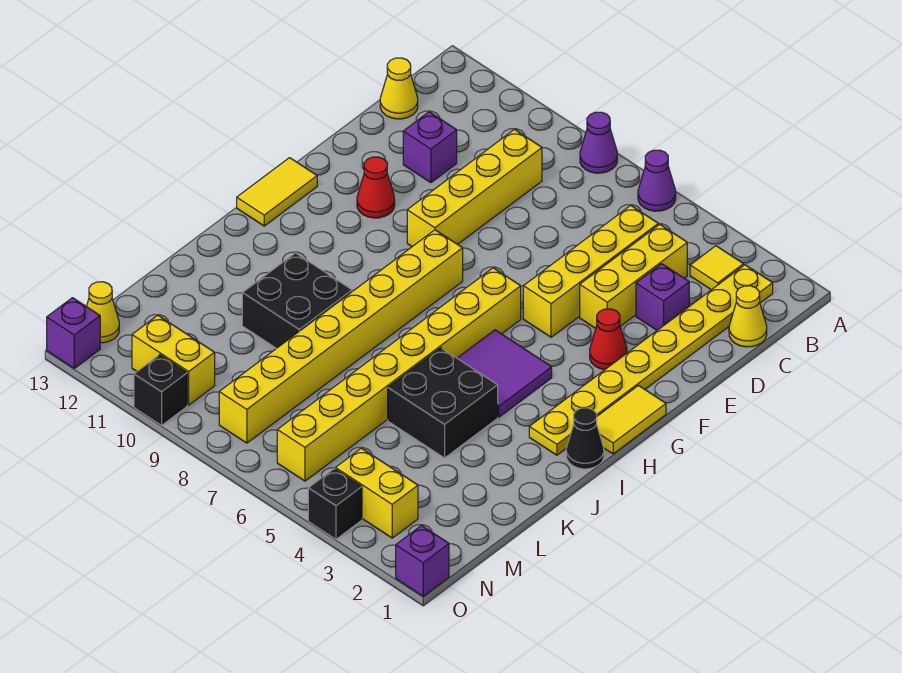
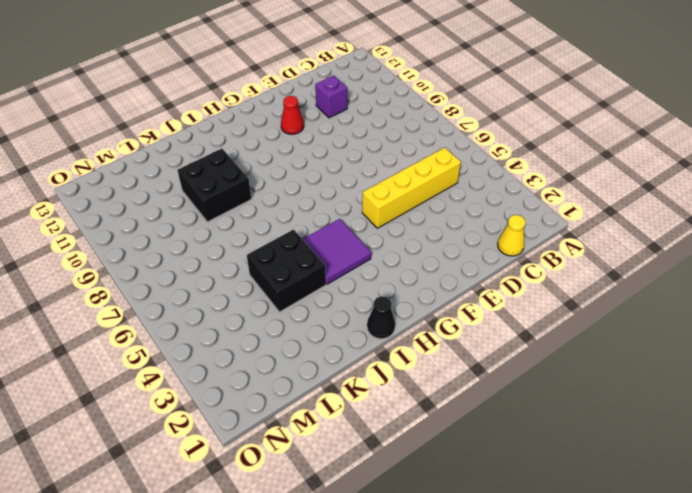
none -> purple cone A6 level 1
none -> purple cone A8 level 1
none -> yellow plate B2:I2 level 1

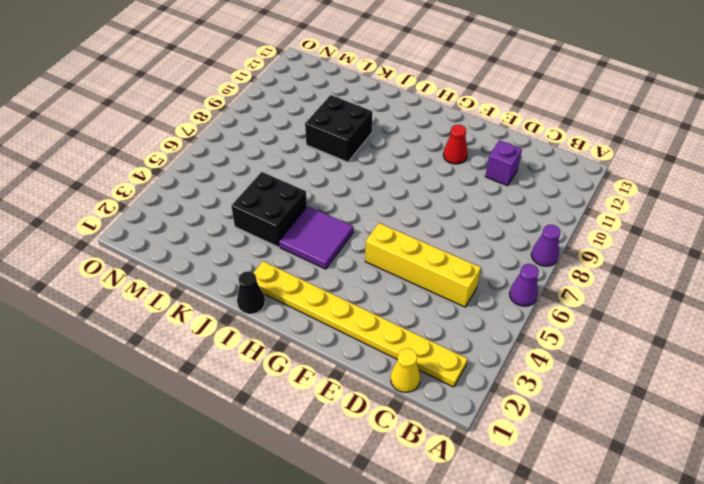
none -> yellow tile B3 level 1
none -> yellow brick C4:E4 level 1
none -> yellow brick C9:F9 level 1

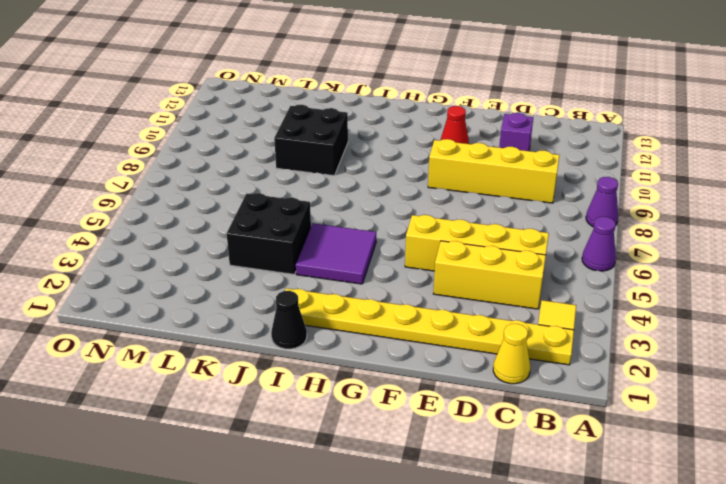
none -> yellow cone C13 level 1
none -> purple brick D3 level 1
none -> red cone F3 level 1

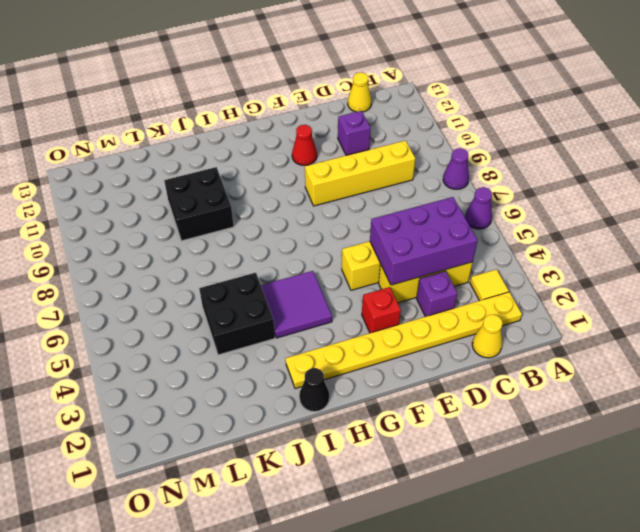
purple brick C4:E5 level 2 -> none
red brick F3 level 1 -> red cone F3 level 1
none -> yellow tile G1:H1 level 1
none -> yellow brick G6:N6 level 1
none -> yellow brick G8:N8 level 1

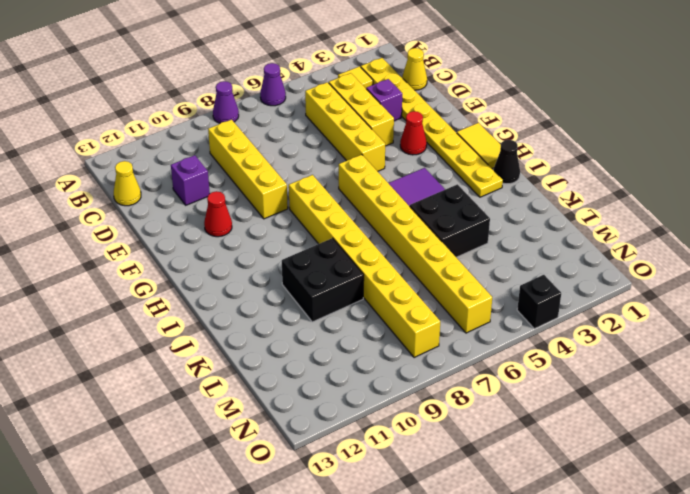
none -> yellow tile G13:H13 level 1
none -> yellow brick N3:N4 level 1
none -> yellow brick N10:N11 level 1

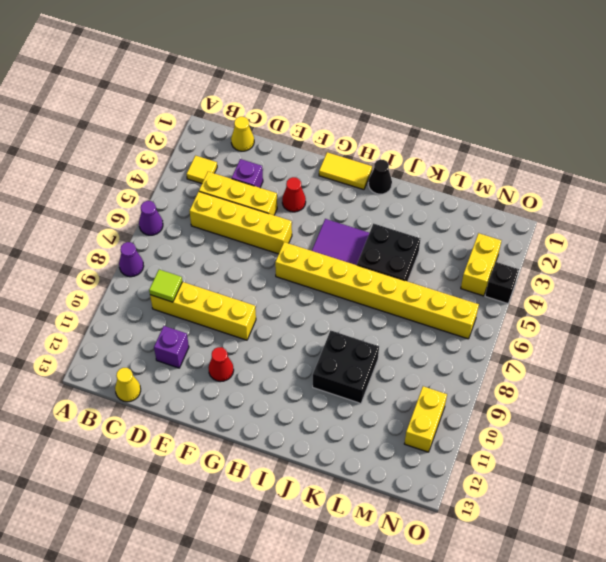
lime tile C9 level 2 -> none
none -> yellow plate B2:I2 level 1
none -> yellow brick G8:N8 level 1
none -> yellow tile G13:H13 level 1

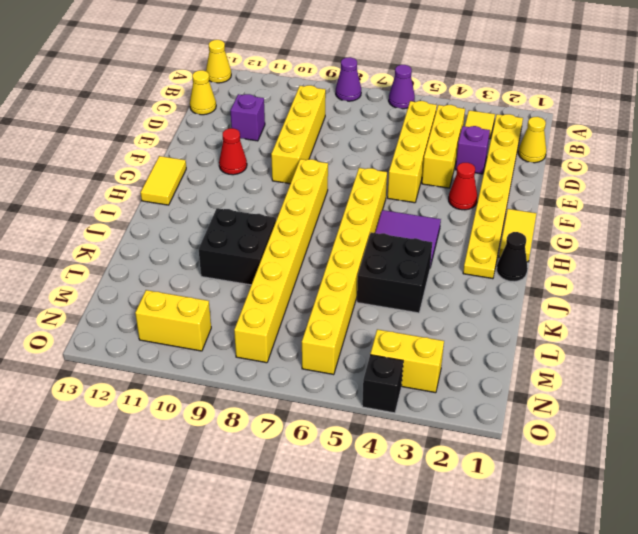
yellow cone A13 level 1 -> yellow cone N13 level 1
none -> purple brick O1 level 1
none -> black brick O10 level 1
none -> purple brick O13 level 1

